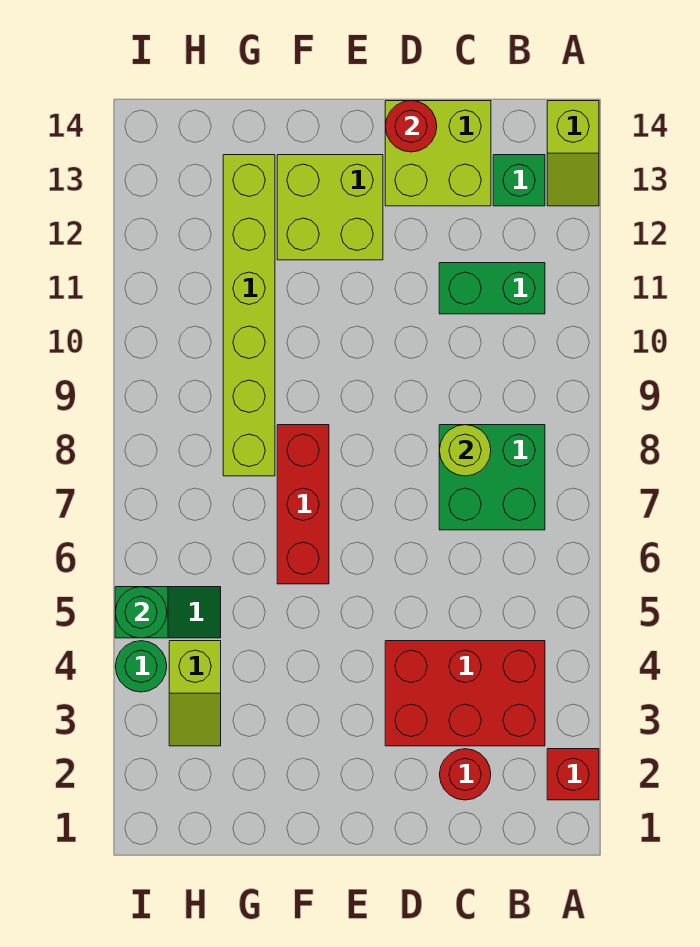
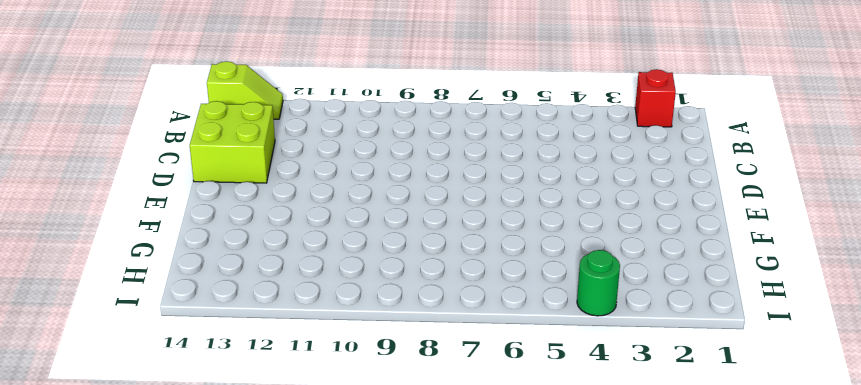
none -> red brick B3:D4 level 1
none -> green brick B7:C8 level 1
none -> green brick B11:C11 level 1

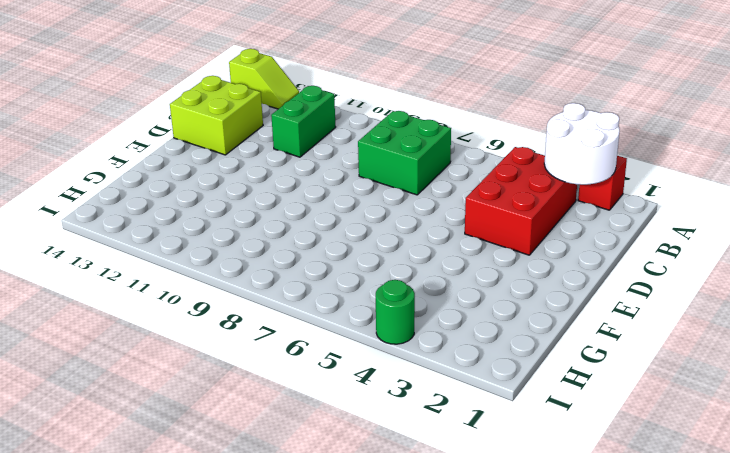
white round brick A2:B3 level 2 -> none
none -> green brick B13 level 1
none -> red round brick C2 level 1
none -> lime brick E12:F13 level 1

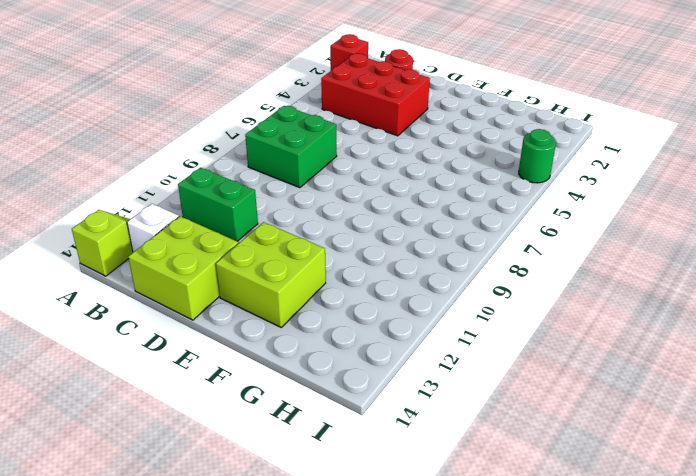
white brick B13 level 1 -> green brick B13 level 1
none -> red brick F6:F8 level 1
none -> lime brick G8:G13 level 1
none -> lime slope H3:H4 level 1 top 4

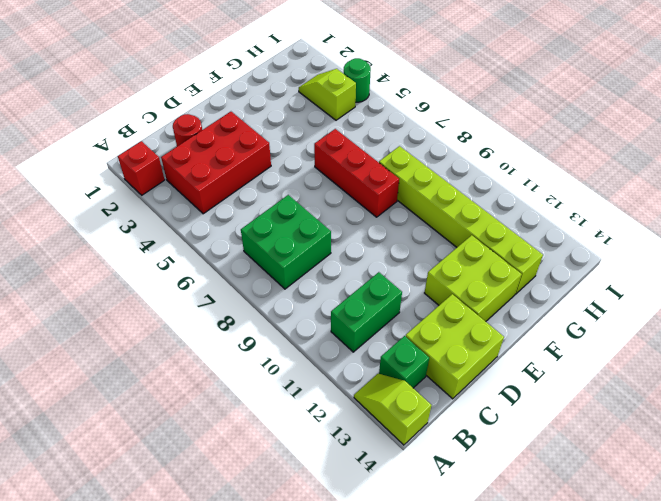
none -> green slope H5:I5 level 1 top I
none -> lime round brick C8 level 2
none -> red round brick D14 level 2

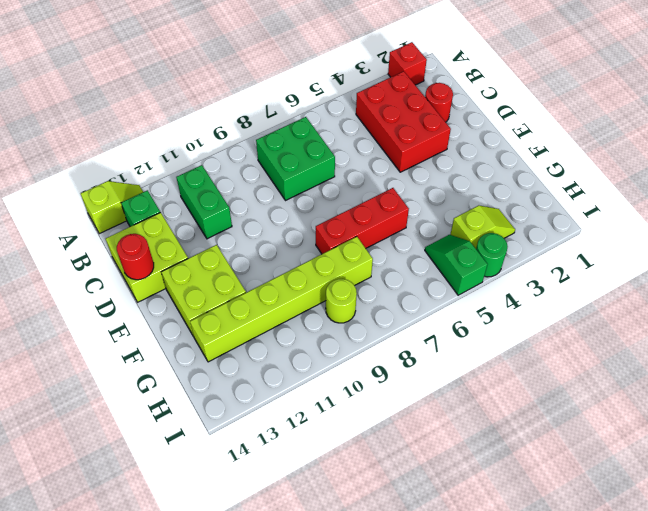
lime round brick H9 level 1 -> lime round brick C8 level 2
none -> green round brick I5 level 2

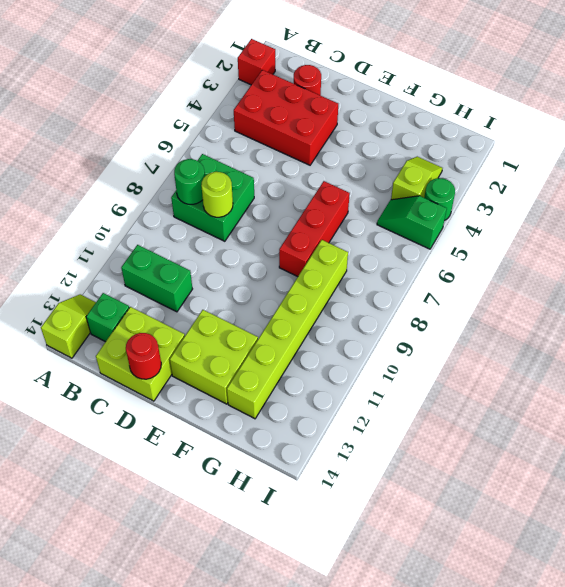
green round brick B8 level 2 -> green round brick I5 level 2

